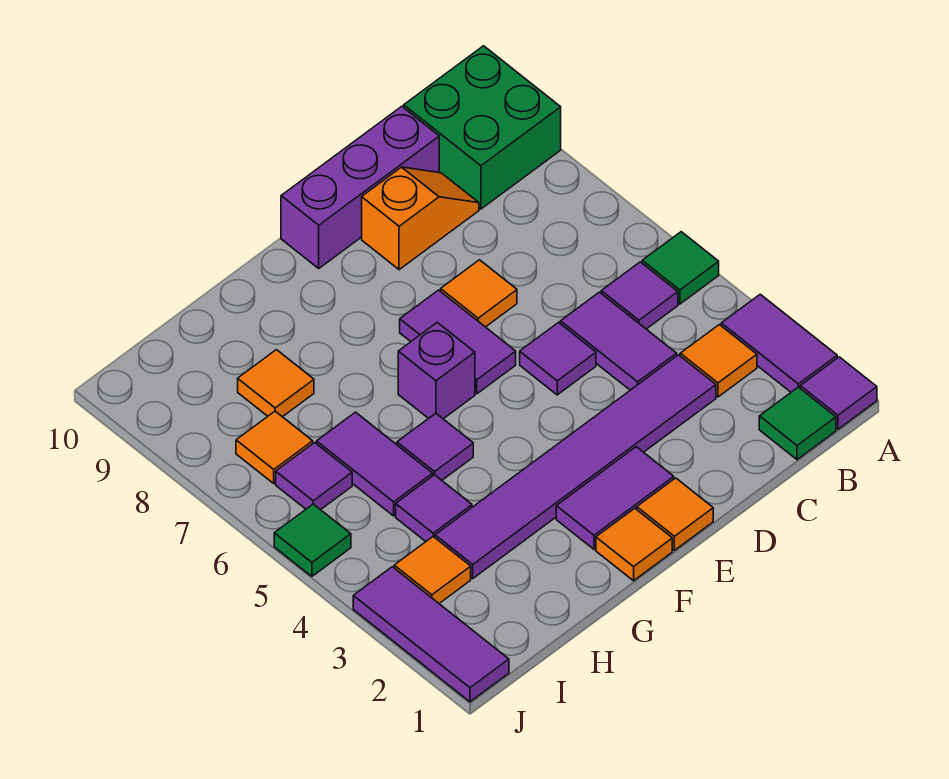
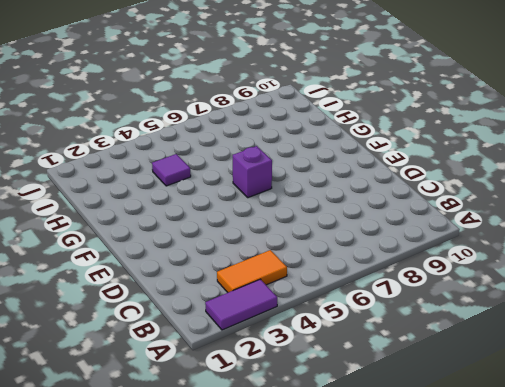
orange tile B3:B4 level 1 -> orange tile B3 level 1
none -> purple tile A1 level 1
none -> green tile A5 level 1
none -> green brick A9:B10 level 1

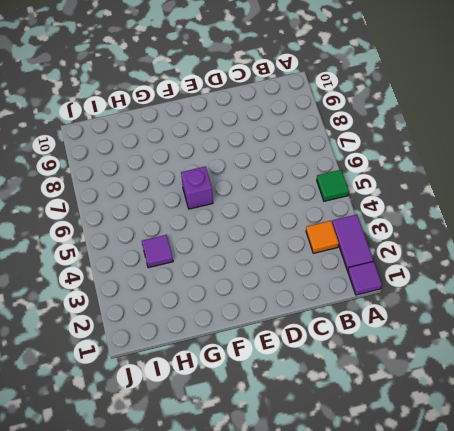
none -> green brick A9:B10 level 1
none -> green tile B1 level 1
none -> purple tile B5 level 1

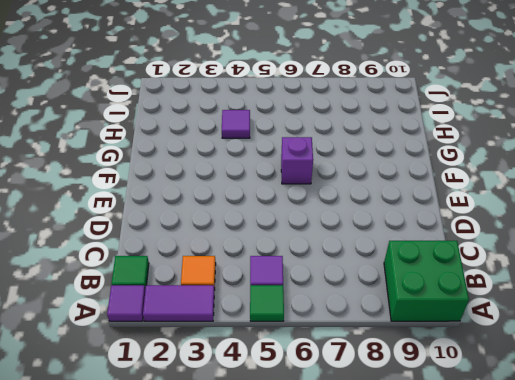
none -> purple tile C3:H3 level 1
none -> purple tile C4:C5 level 1
none -> orange slope C9:D9 level 1 top D

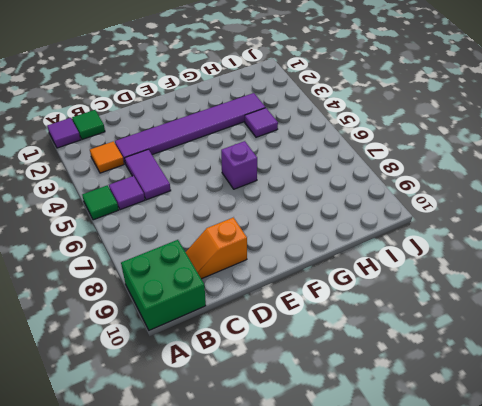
none -> purple tile A2:A3 level 1
none -> purple brick C10:E10 level 1
none -> purple tile D5 level 1

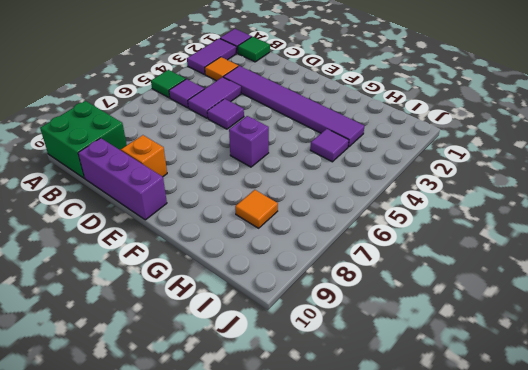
none -> orange tile D7 level 1
none -> orange tile E1 level 1
none -> purple tile E2:F2 level 1

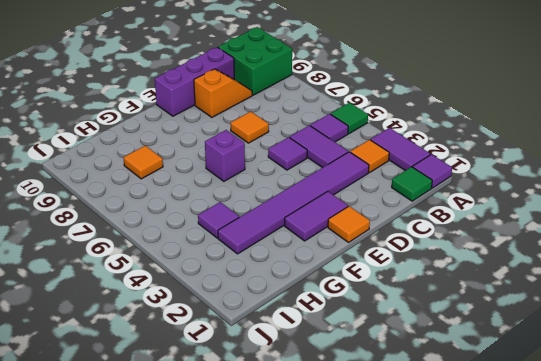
none -> purple tile E6:E7 level 1
none -> orange tile F1 level 1
none -> purple tile G5 level 1

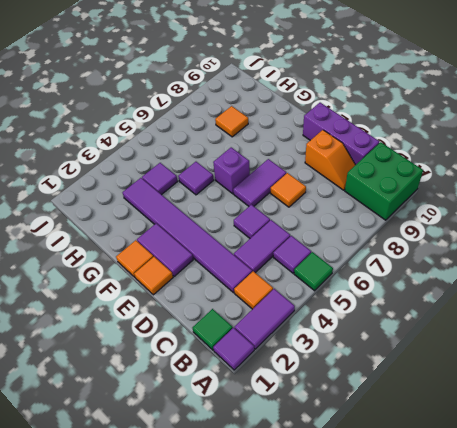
none -> purple tile H5:H6 level 1
none -> orange tile I3 level 1
none -> purple tile I6 level 1

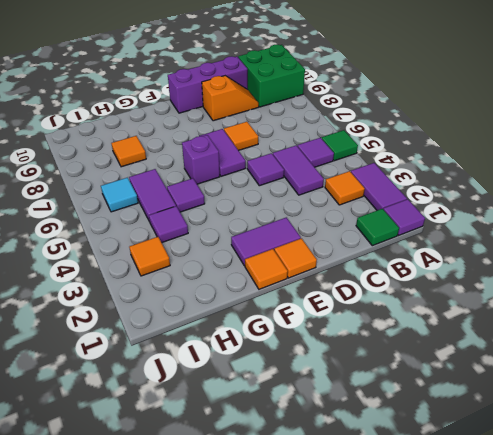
cyan tile I6 level 1 -> purple tile I6 level 1
none -> purple tile C3:H3 level 1
none -> orange tile I7 level 1
none -> purple tile J1:J3 level 1

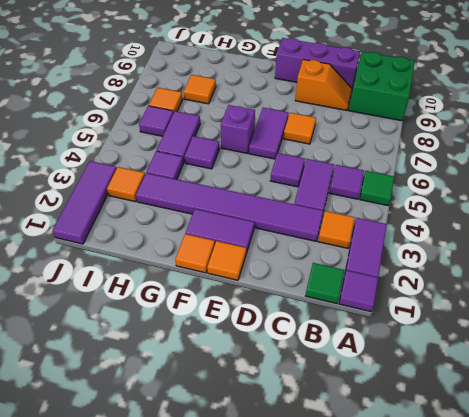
none -> green tile J5 level 1

